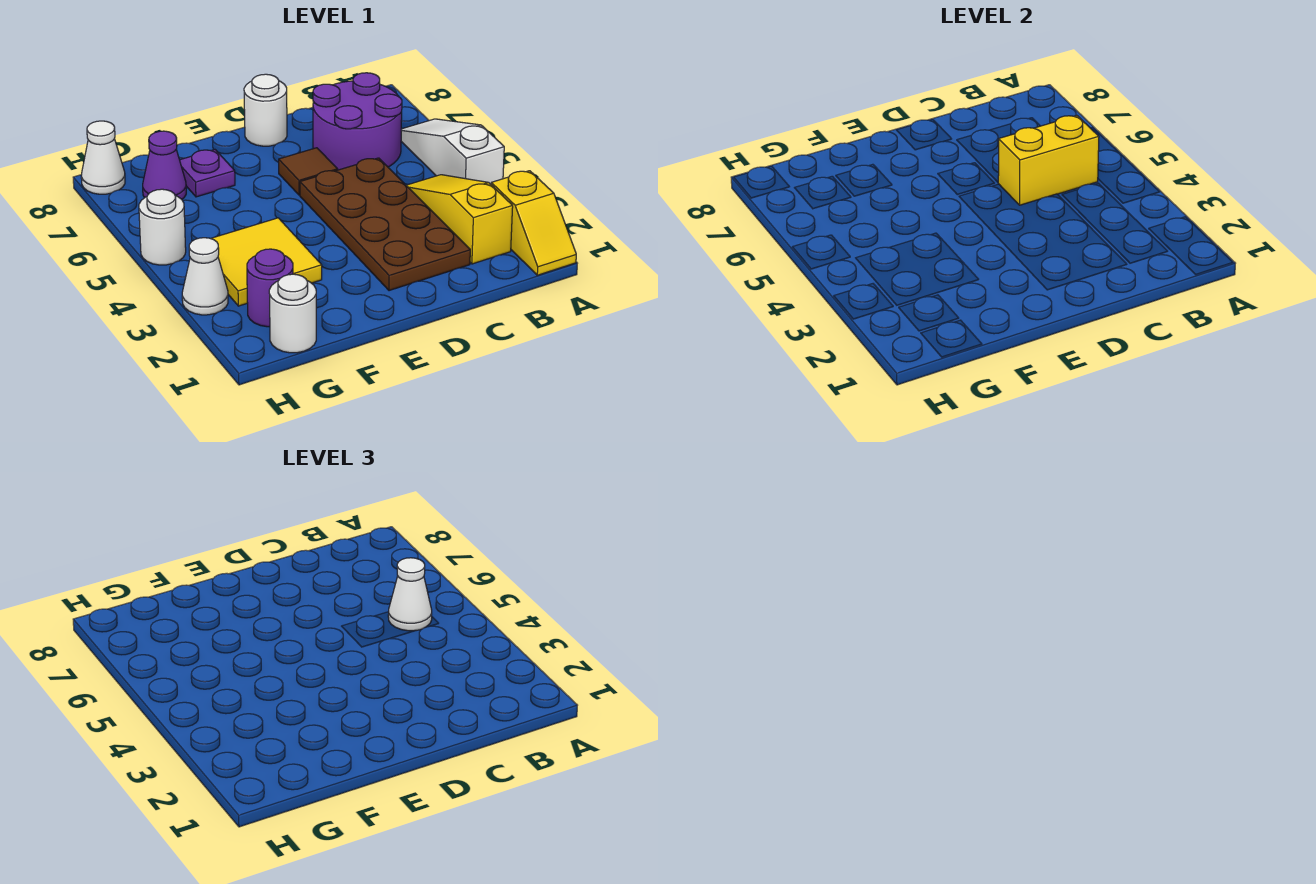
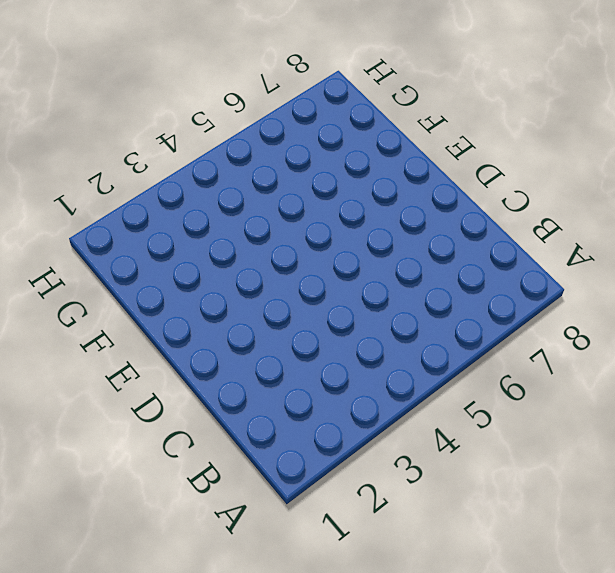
none -> yellow slope A1:A2 level 1 top 2
none -> white slope A4:A6 level 1 top 4
none -> yellow slope B2:B4 level 1 top 2

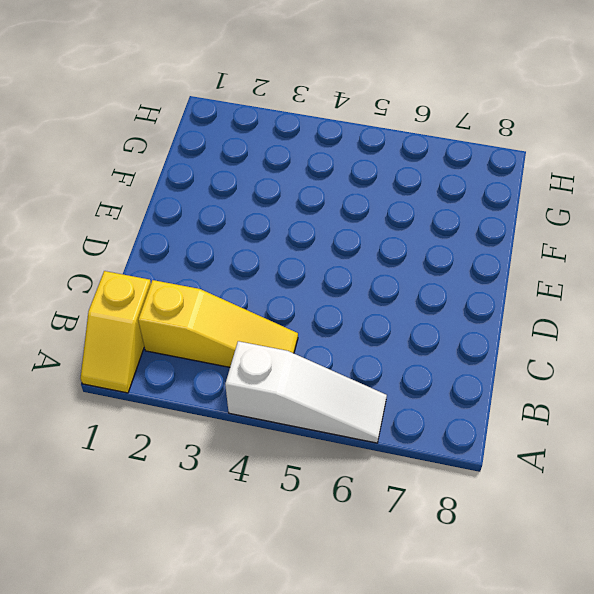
yellow slope A1:B1 level 1 top B -> yellow slope A1:A2 level 1 top 2
none -> purple round brick B6:C7 level 1
none -> brown plate C2:D5 level 1
none -> brown tile D6 level 1

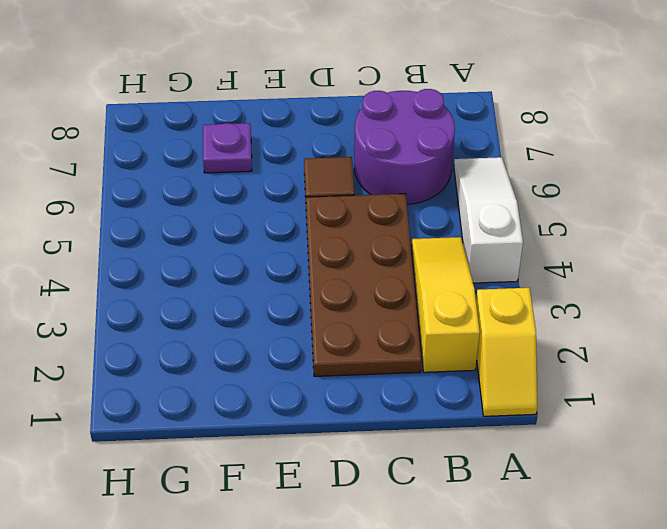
none -> white round brick D8 level 1
none -> yellow tile F3:G4 level 1
none -> white round brick G1 level 1

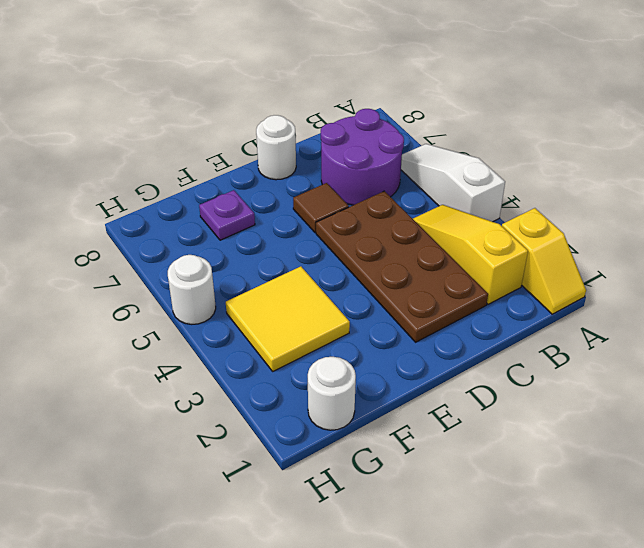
none -> purple round brick G2 level 1
none -> purple cone G7 level 1
none -> white cone H3 level 1

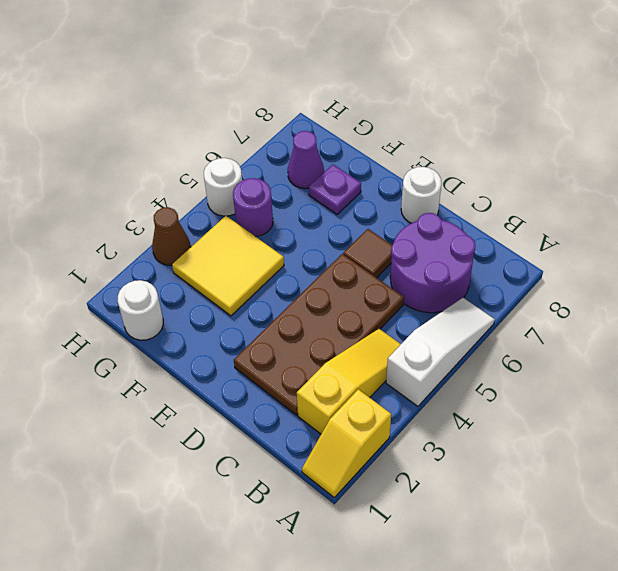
purple round brick G5 level 1 -> purple round brick G2 level 1
brown cone H3 level 1 -> white cone H3 level 1
none -> white cone H8 level 1
none -> yellow brick B5:C5 level 2
none -> white cone B5 level 3

